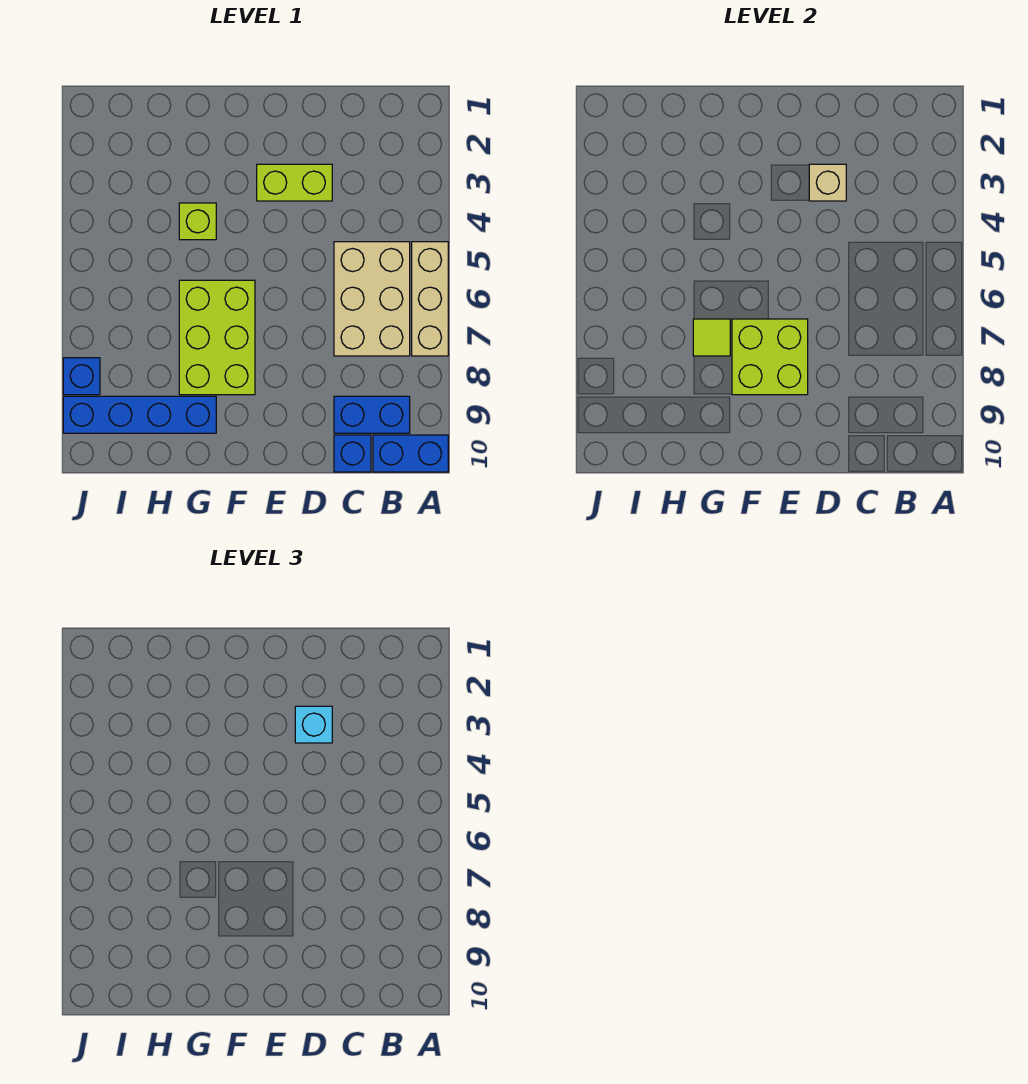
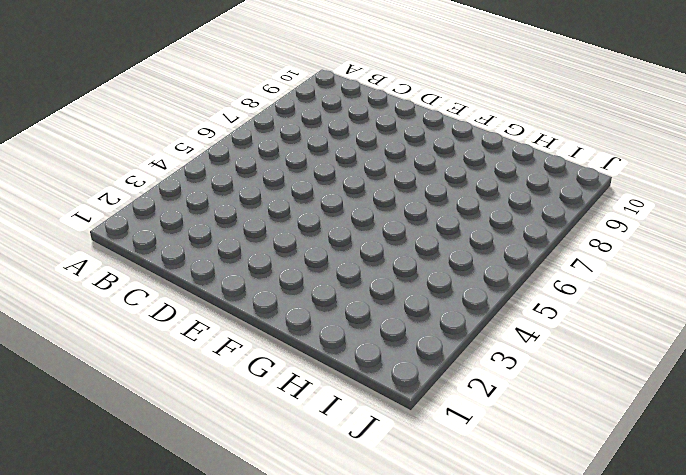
none -> tan brick A5:A7 level 1
none -> blue brick A10:B10 level 1
none -> tan brick B5:C7 level 1

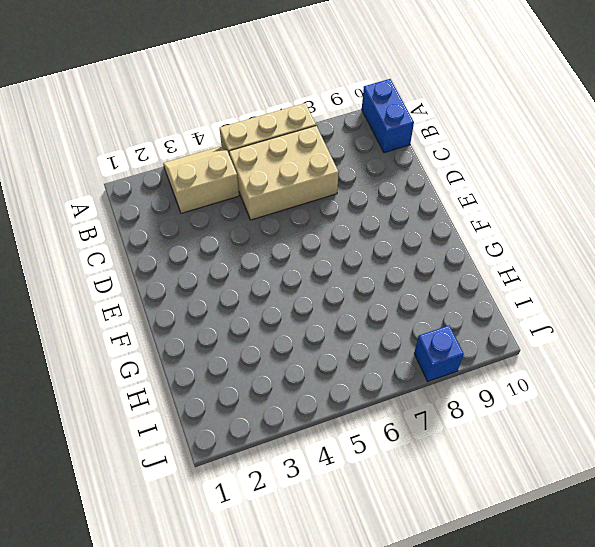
tan slope A3:B4 level 1 top B -> none
none -> blue brick B9:C9 level 1
none -> blue brick C10 level 1
none -> lime brick D3:E3 level 1

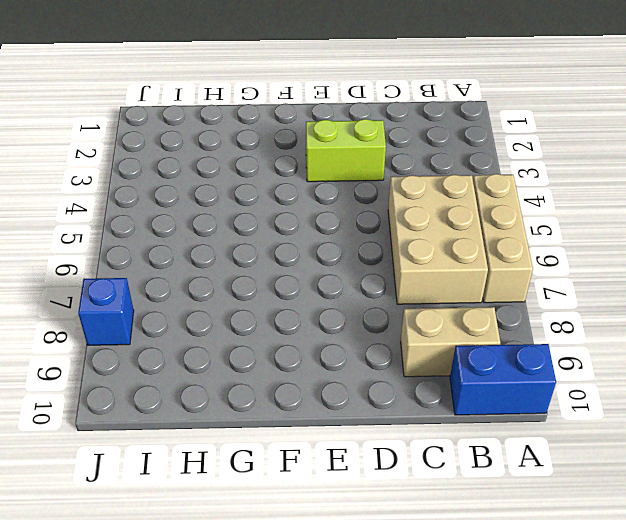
tan brick B9:C9 level 1 -> blue brick B9:C9 level 1
none -> blue brick C10 level 1
none -> lime brick F6:G8 level 1
none -> lime brick G4 level 1

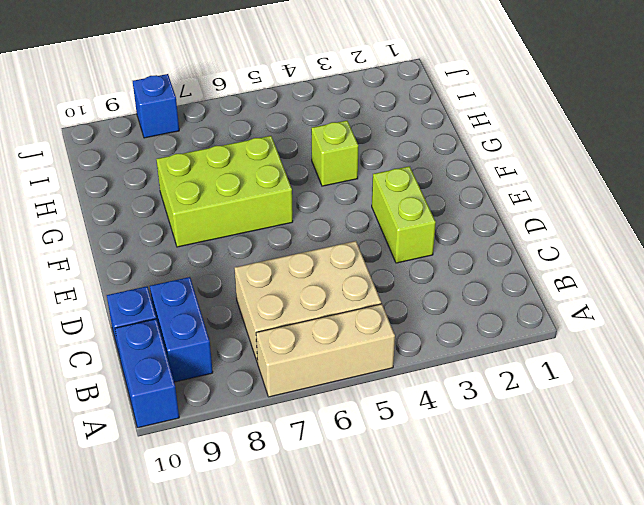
none -> blue brick G9:J9 level 1
none -> tan brick D3 level 2
none -> lime brick E7:F8 level 2

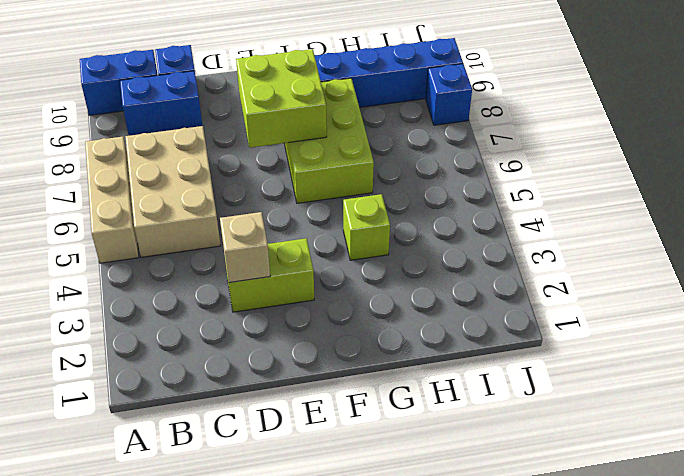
none -> lime tile G7 level 2
none -> cyan brick D3 level 3

